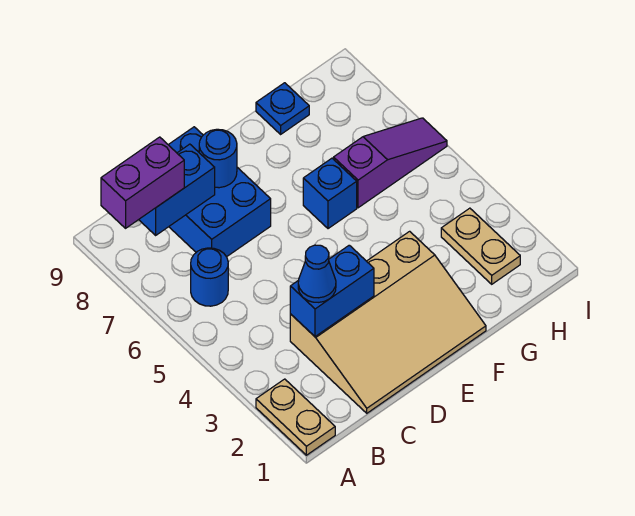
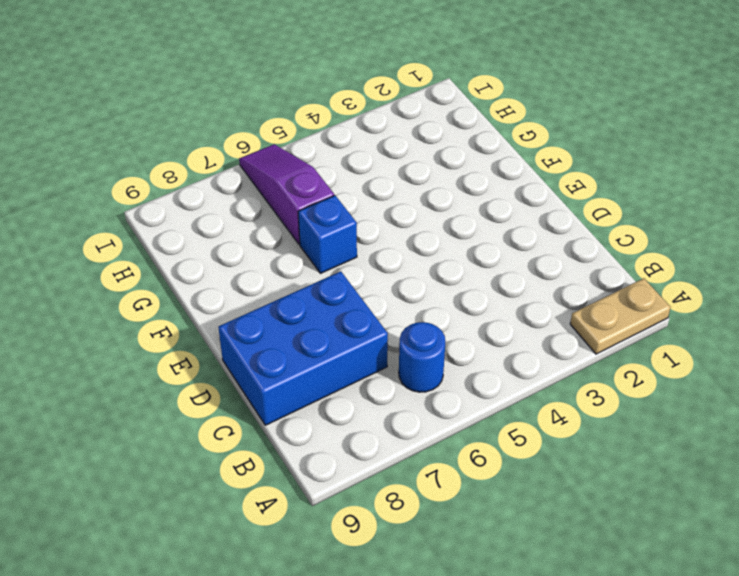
none -> tan slope C1:F3 level 1 top 3
none -> blue plate G9 level 1
none -> tan plate H2:H3 level 1

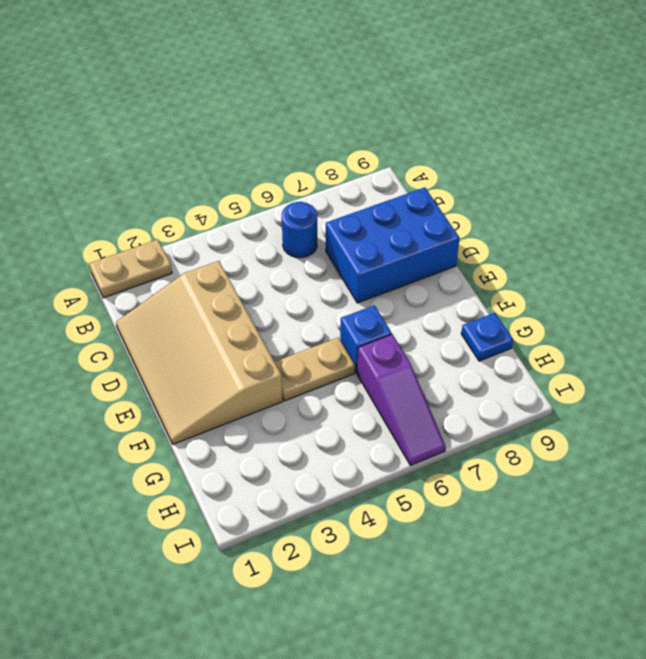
tan plate F4:F5 level 1 -> tan plate H2:H3 level 1
none -> blue brick B8:C8 level 2
none -> blue brick C3:D3 level 2
none -> blue round brick D8 level 2

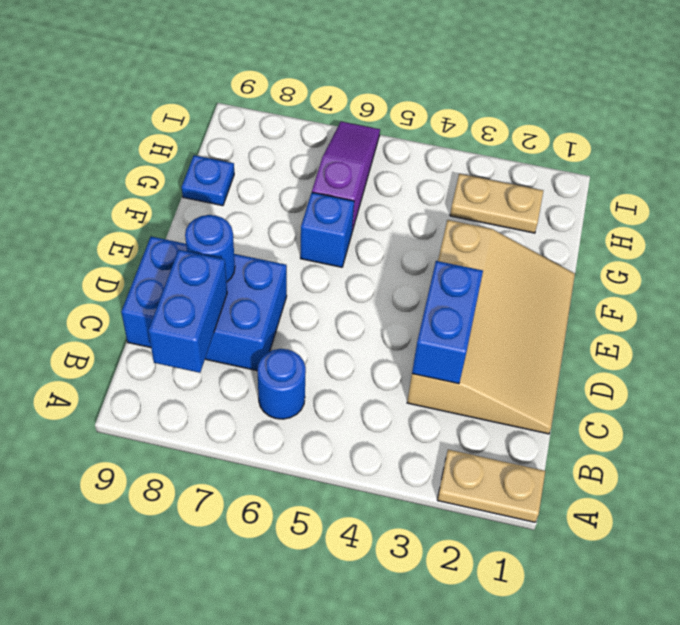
none -> purple brick A8:B8 level 3
none -> blue cone C3 level 3

